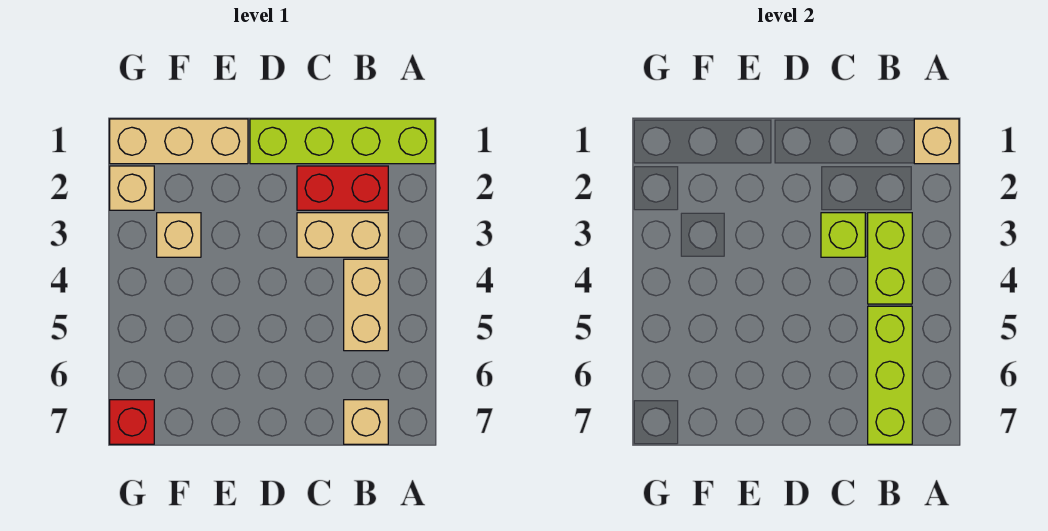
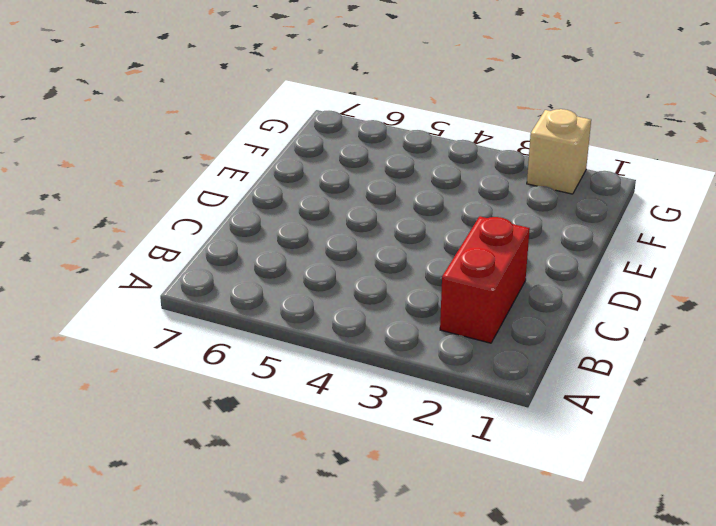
none -> lime brick A1:D1 level 1
none -> tan brick B3:C3 level 1
none -> tan brick B4:B5 level 1

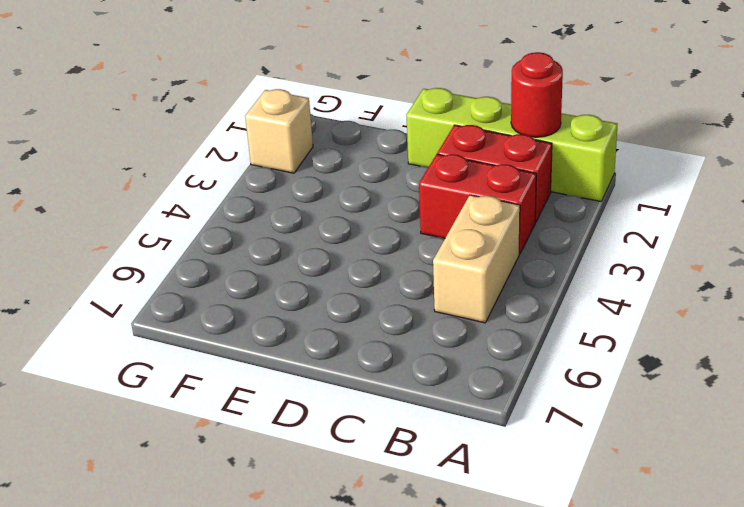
red round brick B1 level 2 -> none
red brick B3:C3 level 1 -> tan brick B3:C3 level 1
none -> tan brick B7 level 1
none -> tan brick E1:G1 level 1
none -> tan brick F3 level 1

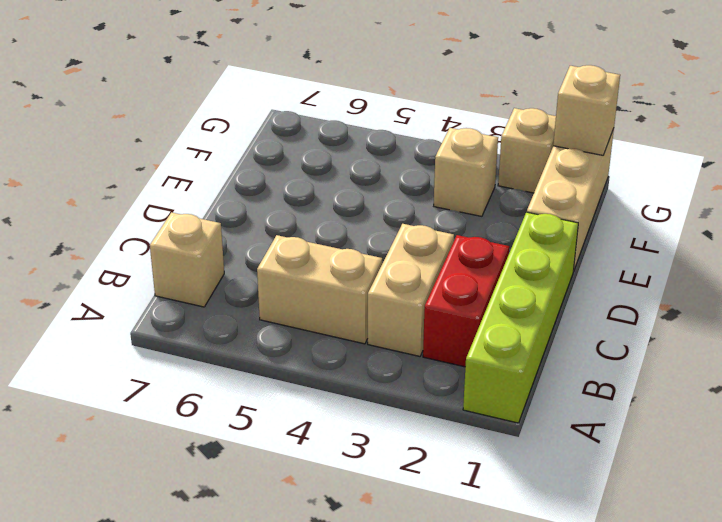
tan brick G1 level 2 -> tan brick A1 level 2
none -> red brick G7 level 1
none -> lime brick B3:B4 level 2
none -> lime brick B5:B7 level 2

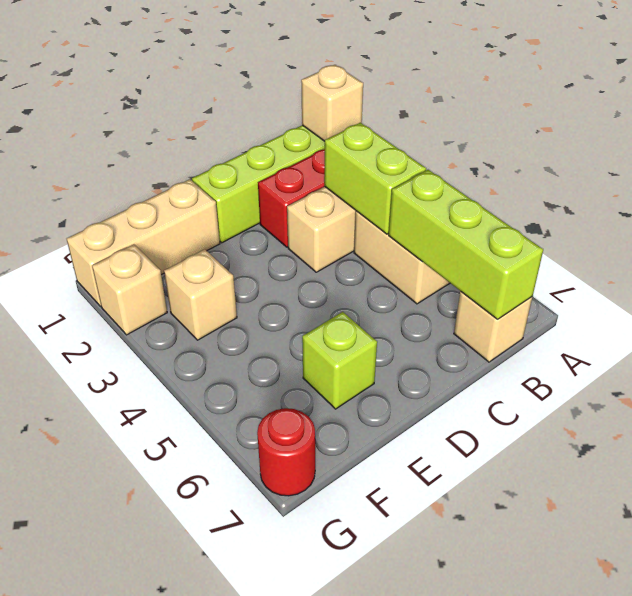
lime brick E6 level 1 -> lime brick C3 level 2
red round brick G7 level 1 -> red brick G7 level 1

